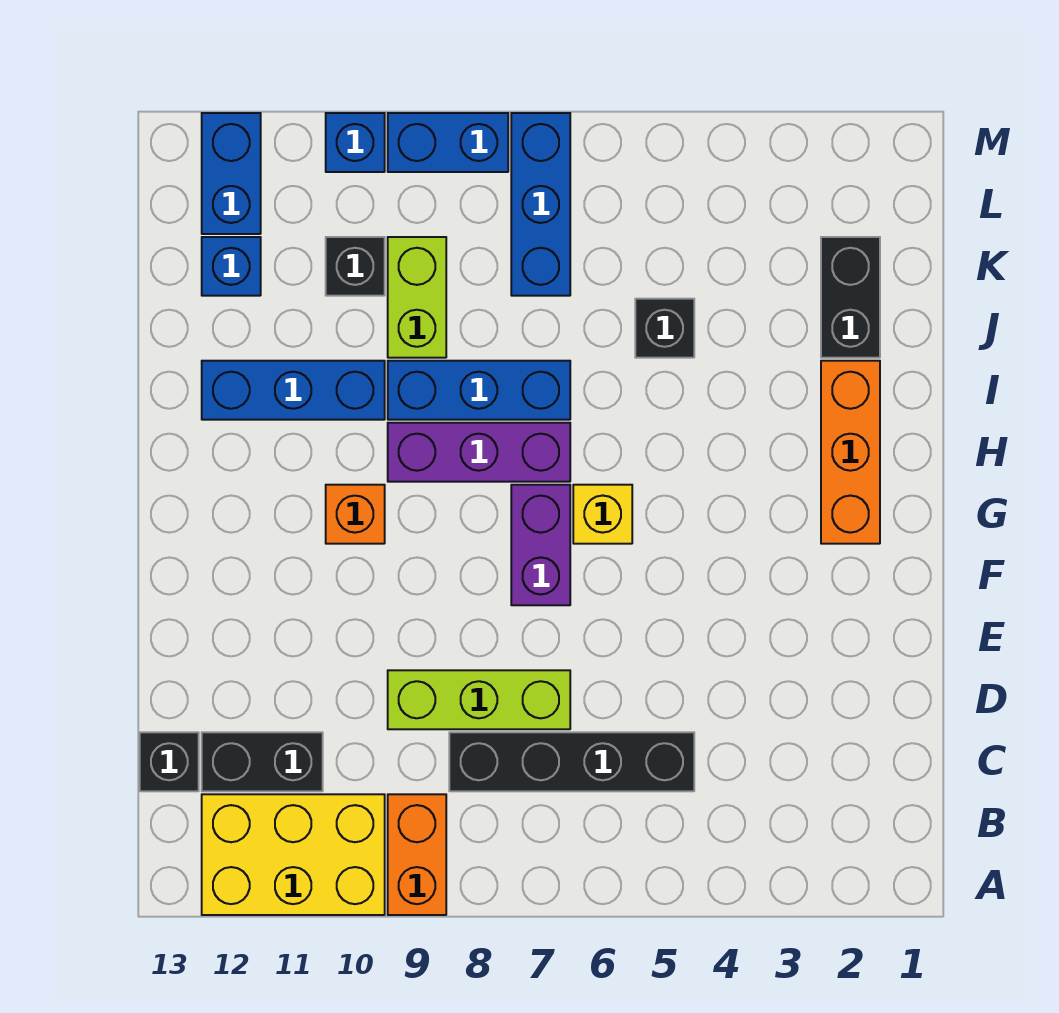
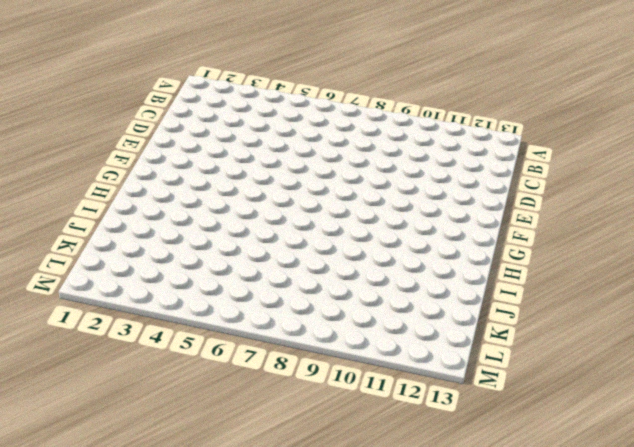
none -> orange brick A9:B9 level 1
none -> yellow brick A10:B12 level 1
none -> black brick C5:C8 level 1

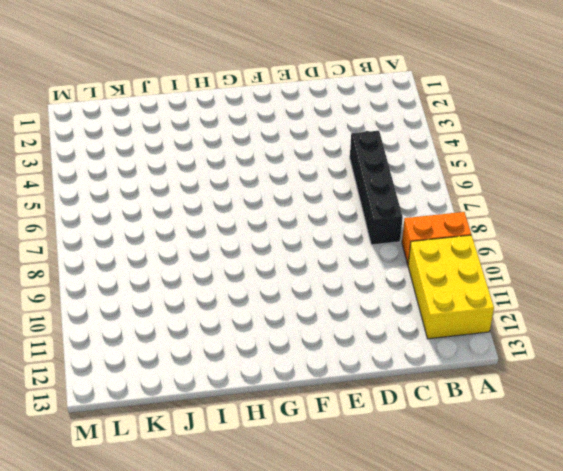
none -> black brick C11:C12 level 1
none -> black brick C13 level 1
none -> lime brick D7:D9 level 1

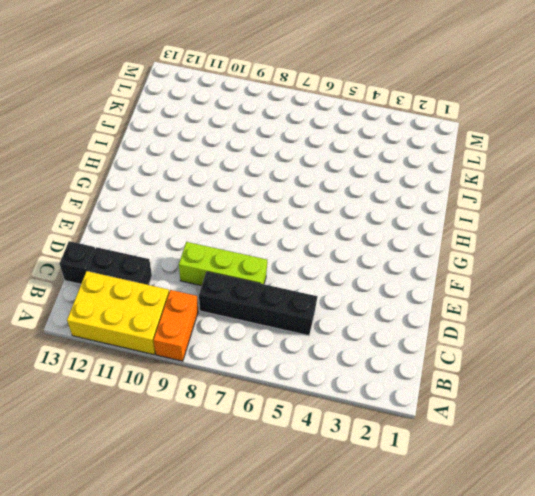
none -> purple brick F7:G7 level 1
none -> orange brick G2:I2 level 1
none -> yellow brick G6 level 1

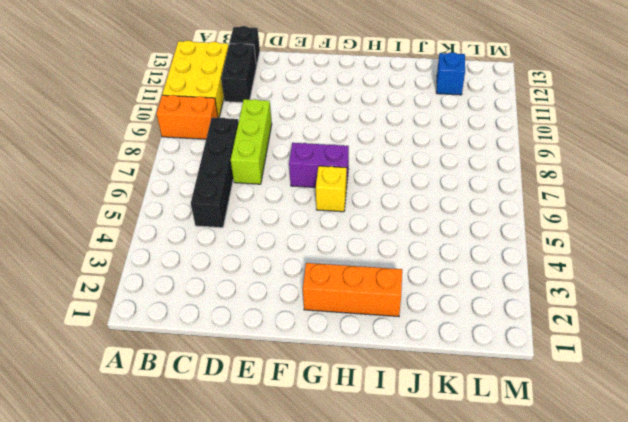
none -> orange brick G10 level 1
none -> purple brick H7:H9 level 1
none -> blue brick I7:I9 level 1

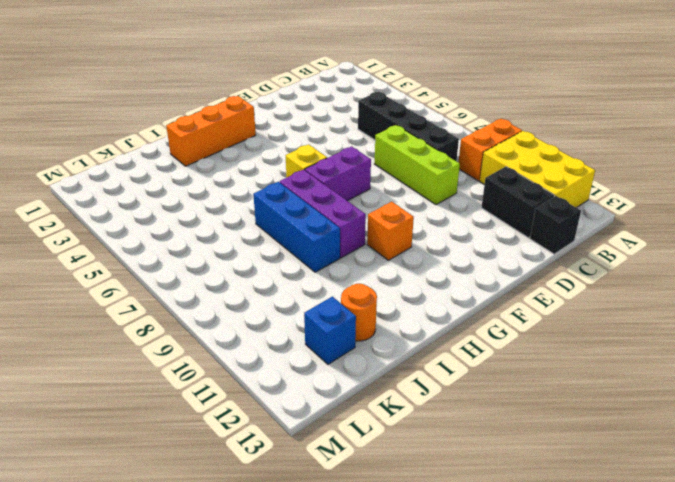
orange round brick J12 level 1 -> none
none -> blue brick I10:I12 level 1
none -> black brick J2:K2 level 1
none -> black brick J5 level 1

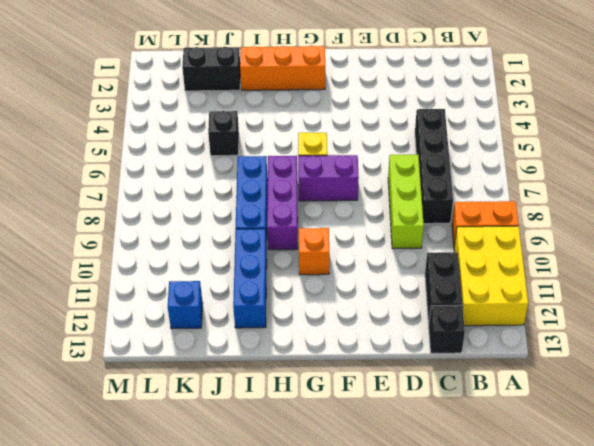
none -> lime brick J9:K9 level 1
none -> blue brick K7:M7 level 1
none -> black brick K10 level 1

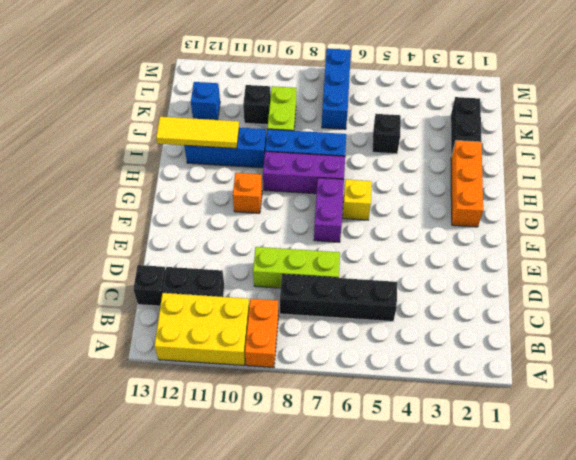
yellow tile I11:I13 level 2 -> none
none -> blue brick L12:M12 level 1
none -> blue brick M8:M9 level 1
none -> blue brick M10 level 1

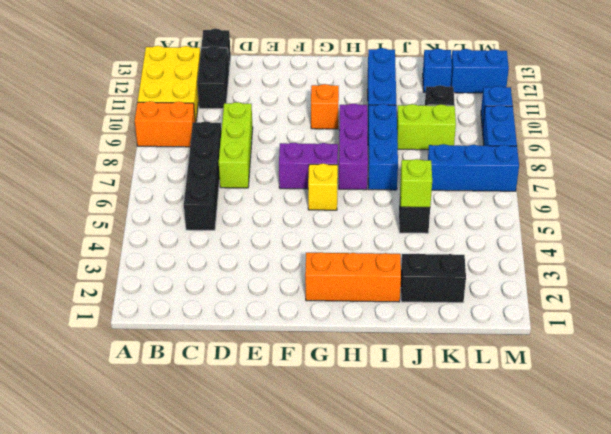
lime brick J5 level 2 -> none

